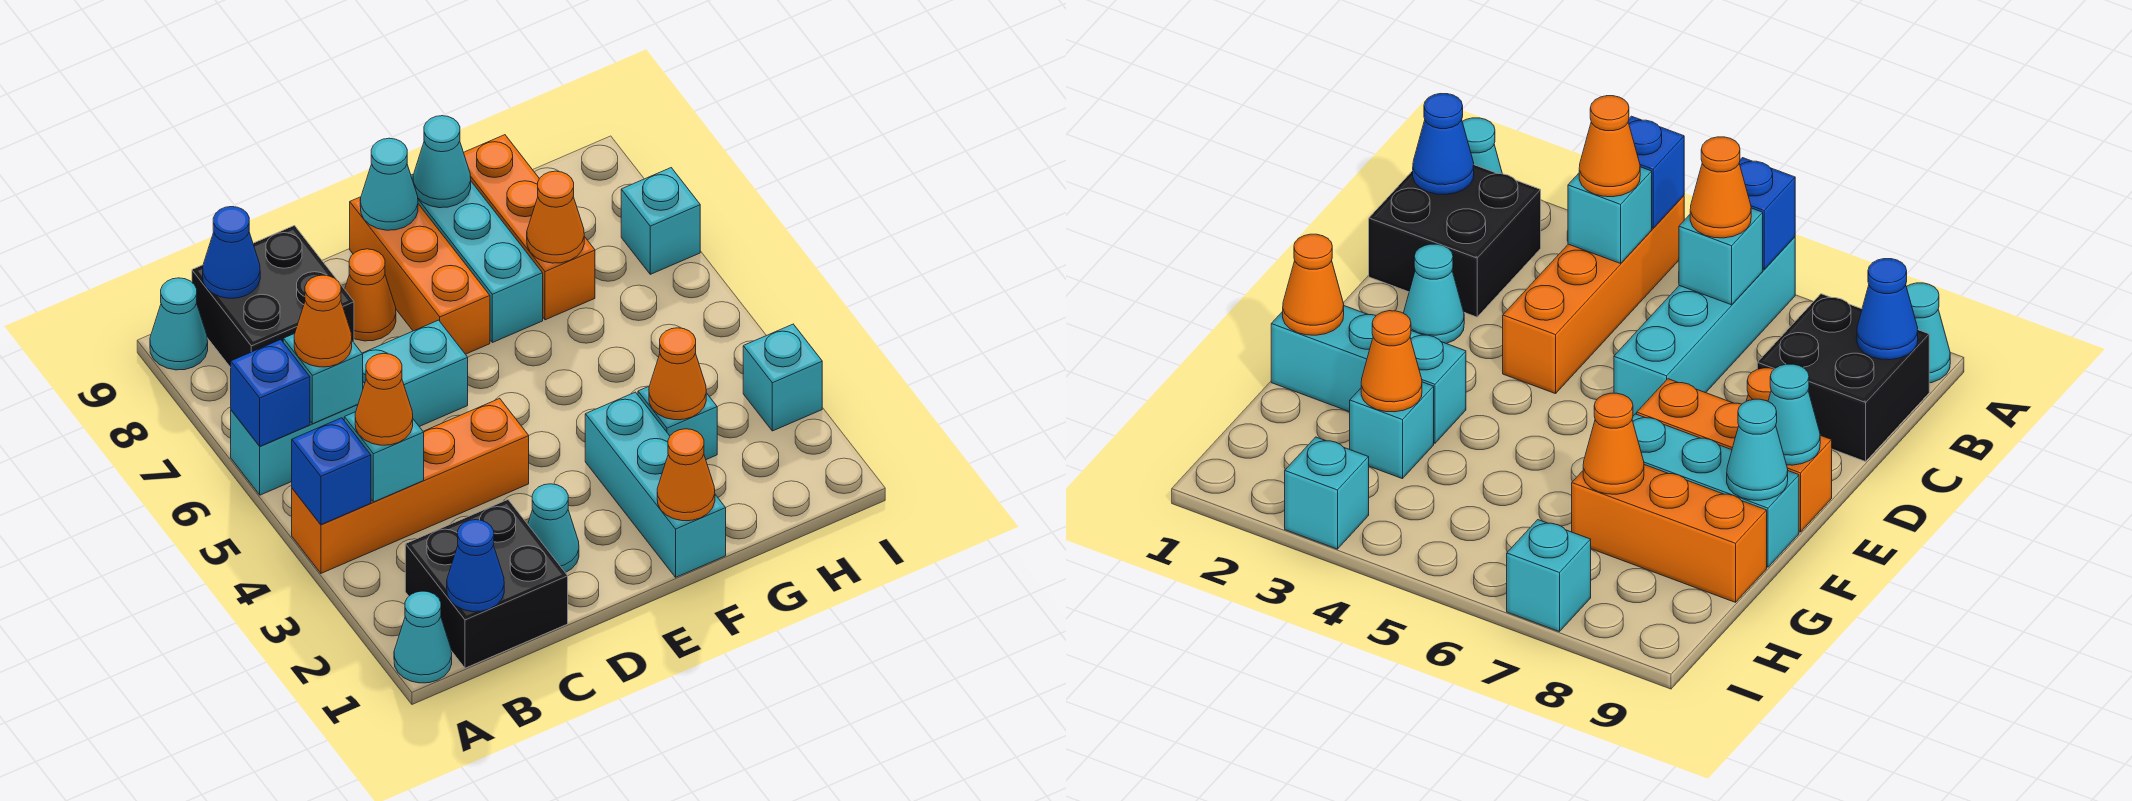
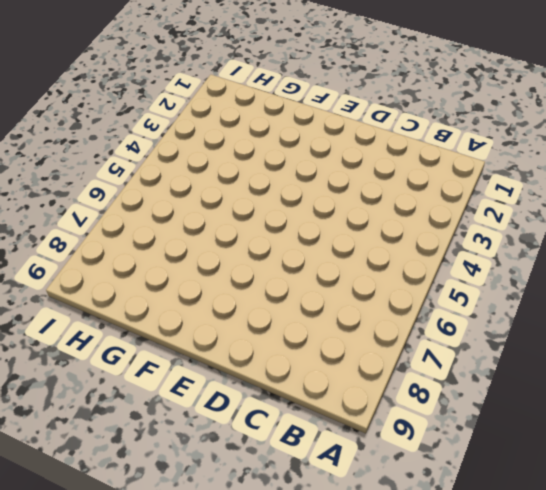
none -> cyan cone A1 level 1
none -> orange brick A4:D4 level 1
none -> cyan brick A6:D6 level 1

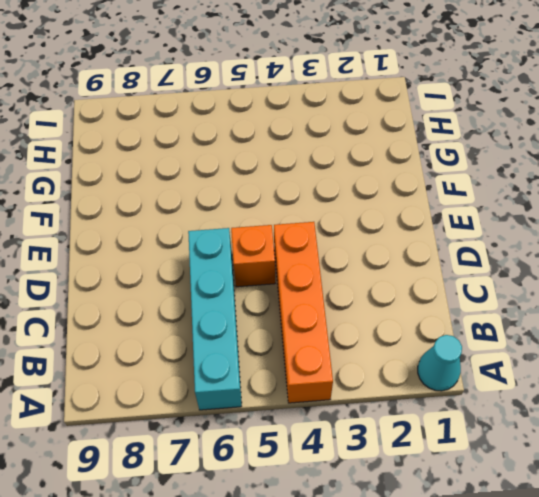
orange brick D5 level 1 -> none
none -> cyan cone A9 level 1
none -> black brick B1:C2 level 1
none -> black brick B8:C9 level 1

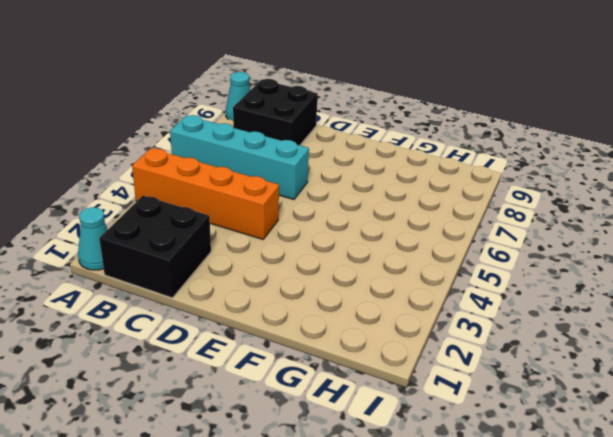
none -> cyan cone D2 level 1
none -> orange cone D8 level 1
none -> orange brick E7:E9 level 1

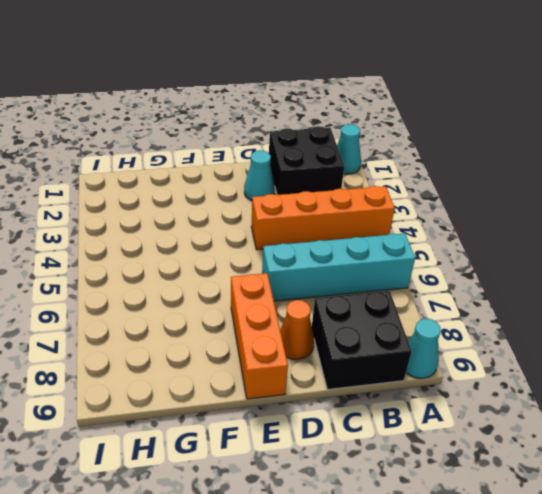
none -> cyan brick F1:F3 level 1
none -> cyan brick F7:F9 level 1
none -> cyan brick G3 level 1

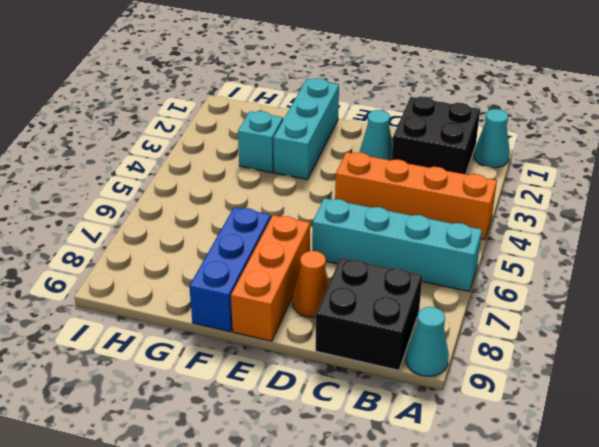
blue brick F7:F9 level 1 -> cyan brick F7:F9 level 1
none -> orange brick G7:G9 level 1
none -> cyan brick I3 level 1
none -> cyan brick I7 level 1

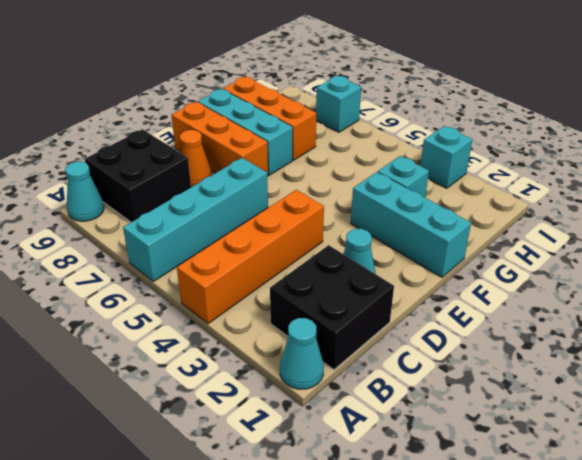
none -> blue brick A4 level 2
none -> blue brick A6 level 2
none -> blue cone B1 level 2

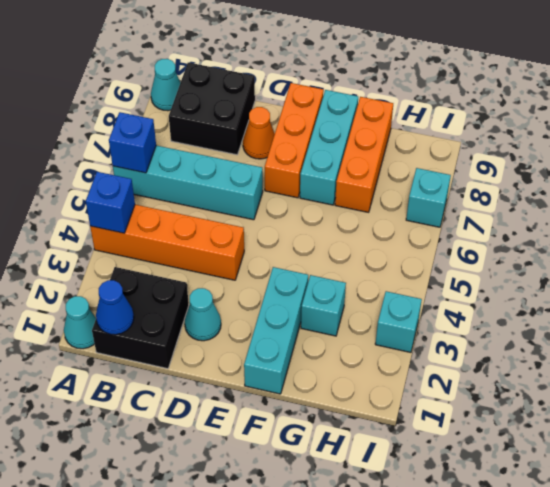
none -> cyan brick B4 level 2
none -> cyan brick B6 level 2
none -> blue cone B9 level 2

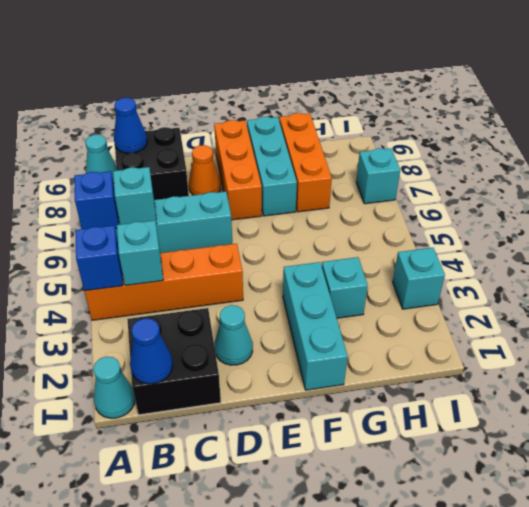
none -> cyan cone E9 level 2
none -> orange cone F1 level 2
none -> cyan cone F9 level 2

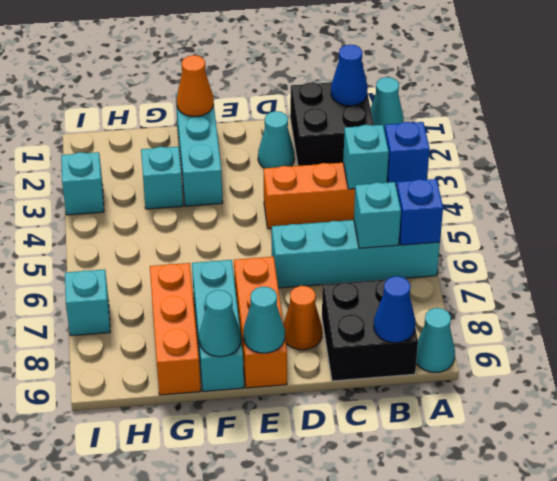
none -> orange cone G3 level 2
none -> orange cone G7 level 2
none -> orange cone B4 level 3

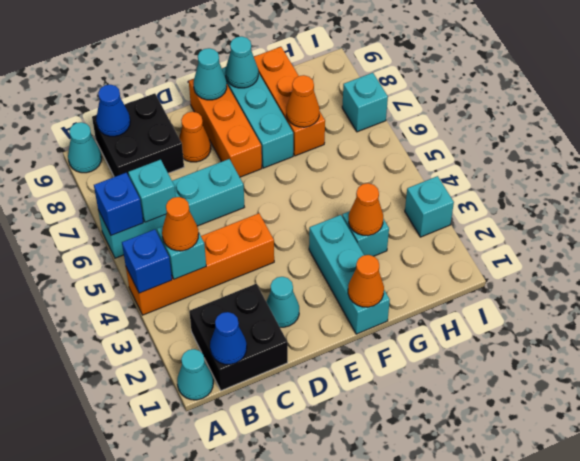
none -> orange cone B6 level 3

